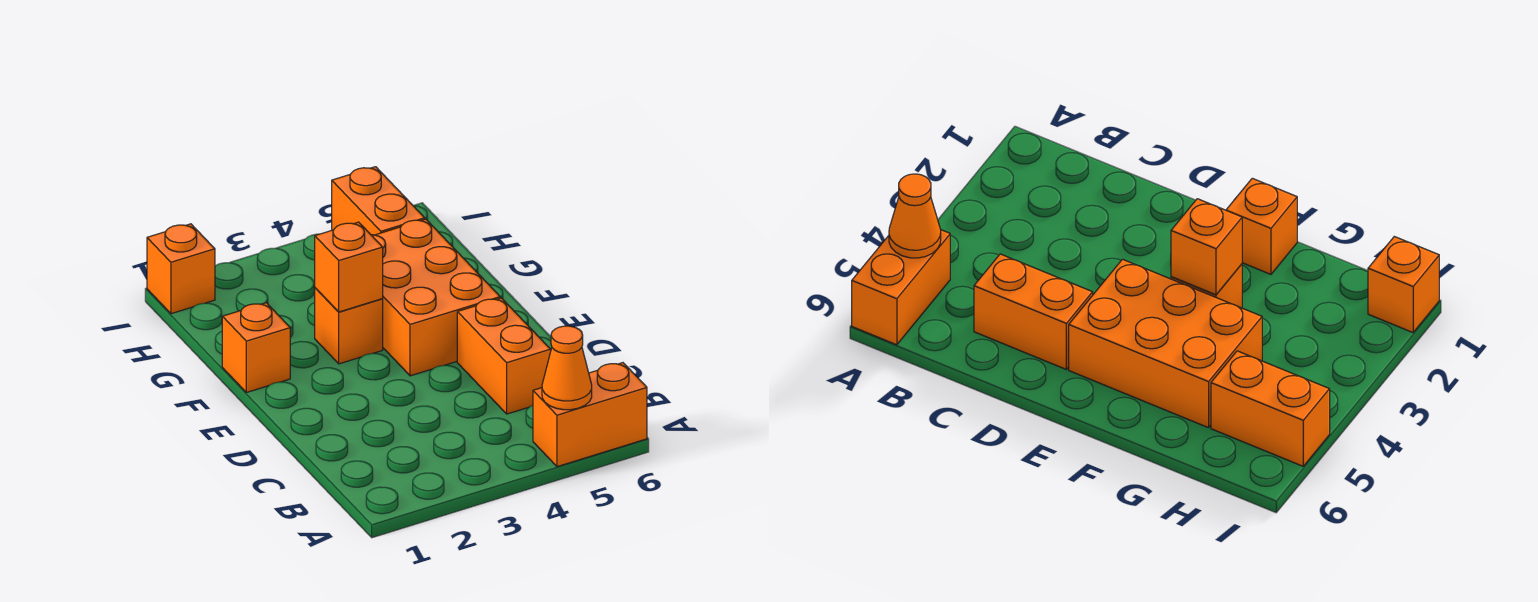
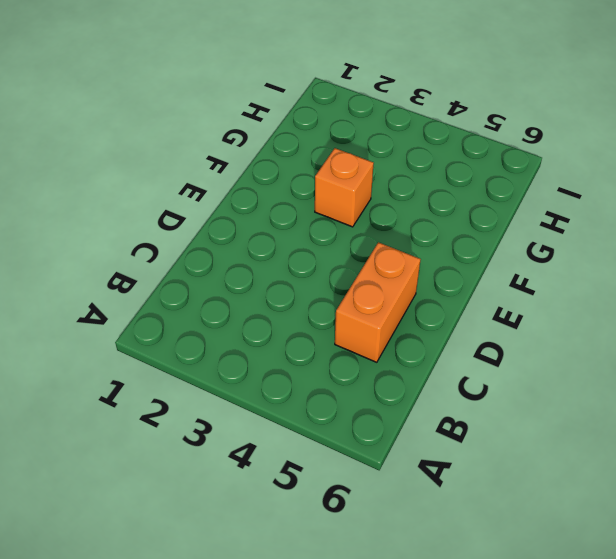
none -> orange brick A5:A6 level 1
none -> orange brick E4:G5 level 1

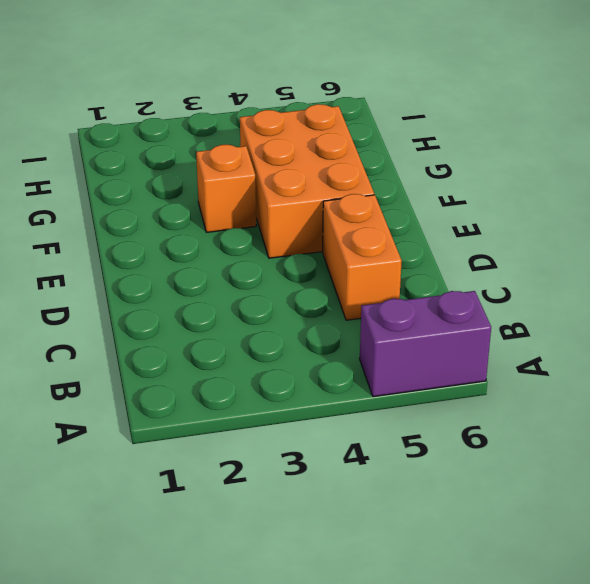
purple brick A5:A6 level 1 -> orange brick A5:A6 level 1
none -> orange brick F1 level 1
none -> orange brick H5:I5 level 1

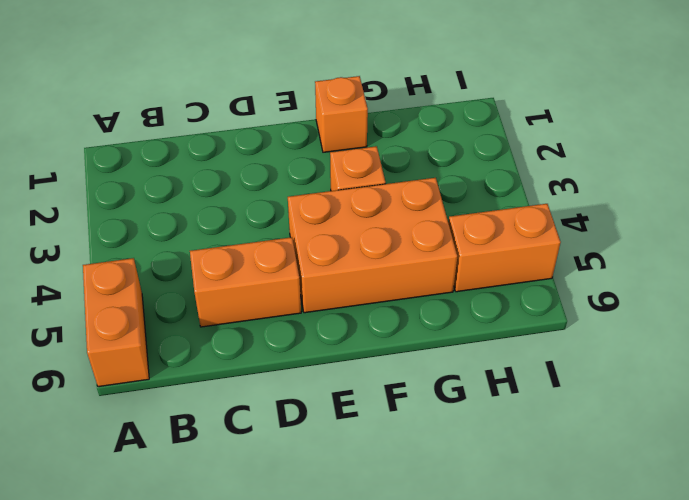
none -> orange brick I1 level 1
none -> orange cone A5 level 2

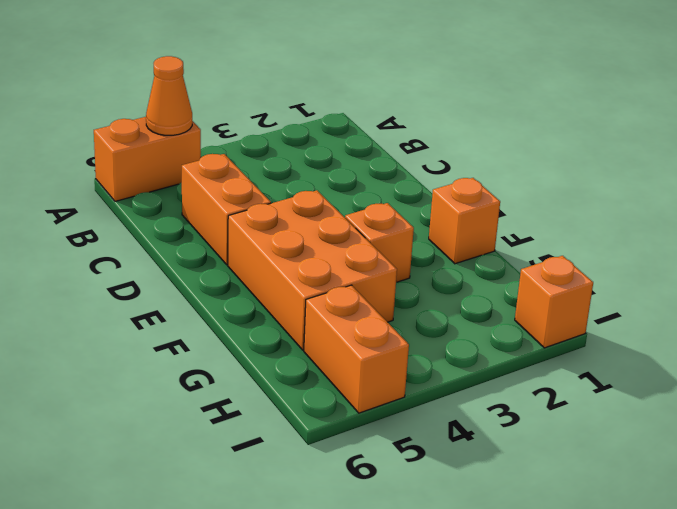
none -> orange brick F3 level 2

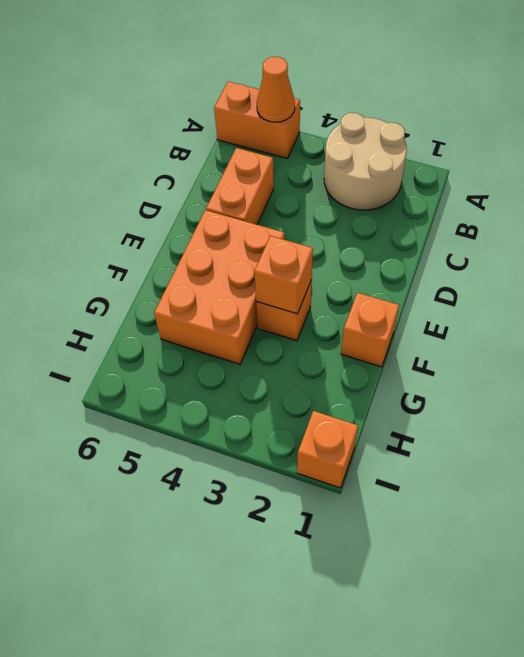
tan round brick A2:B3 level 1 -> none
none -> orange brick H5:I5 level 1

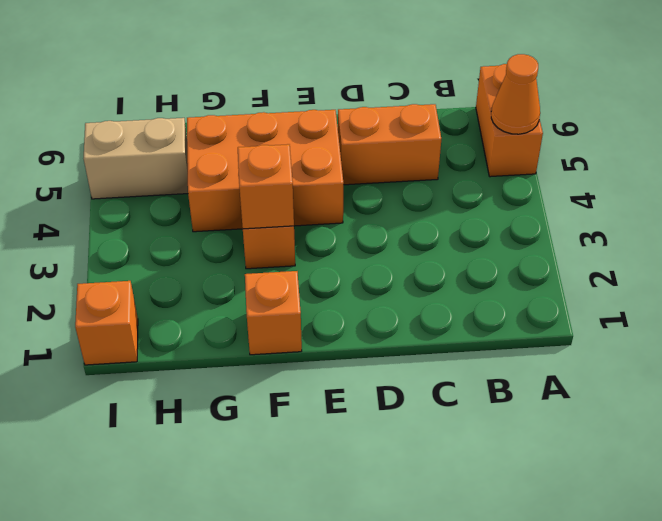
tan brick H5:I5 level 1 -> orange brick H5:I5 level 1

